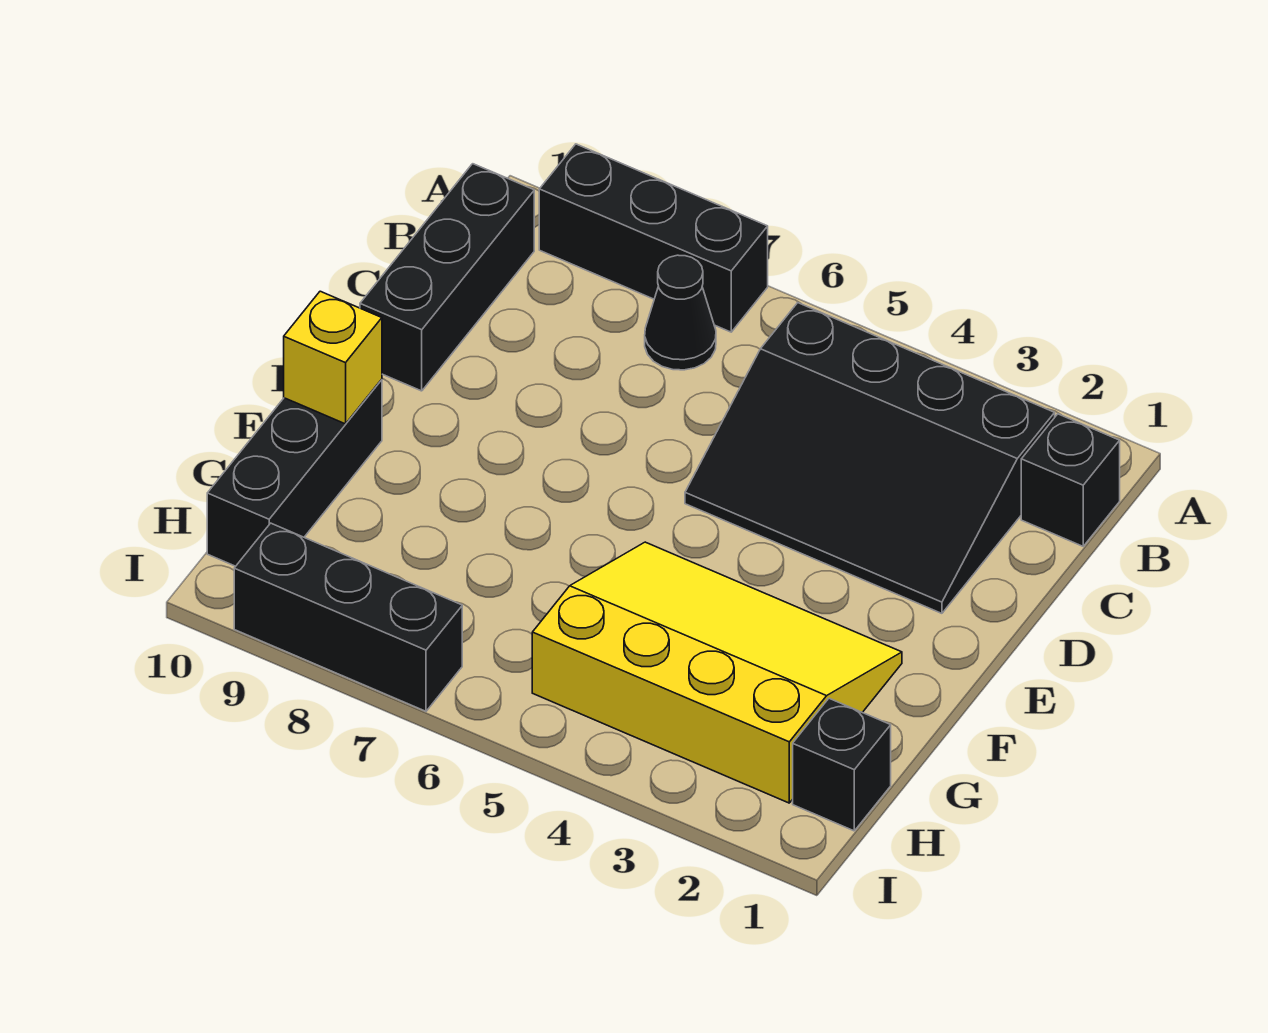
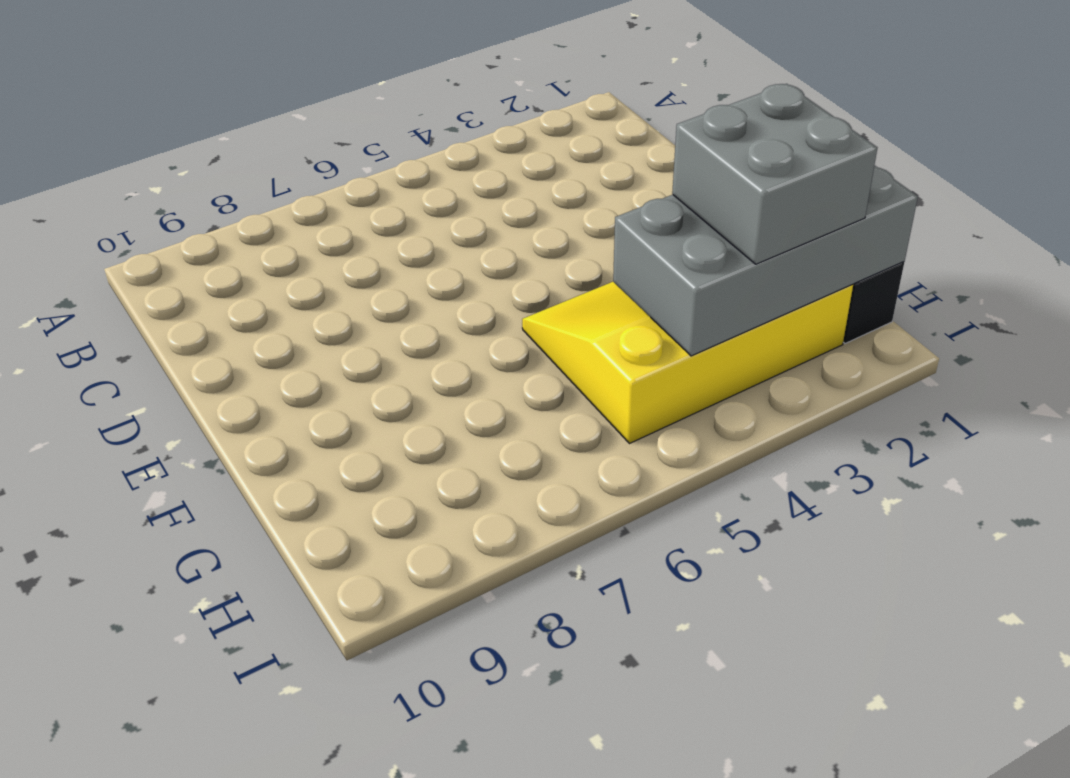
grey brick G1:H4 level 2 -> none
grey brick G2:H3 level 3 -> none
none -> black brick A7:A9 level 1
none -> black brick B1 level 1

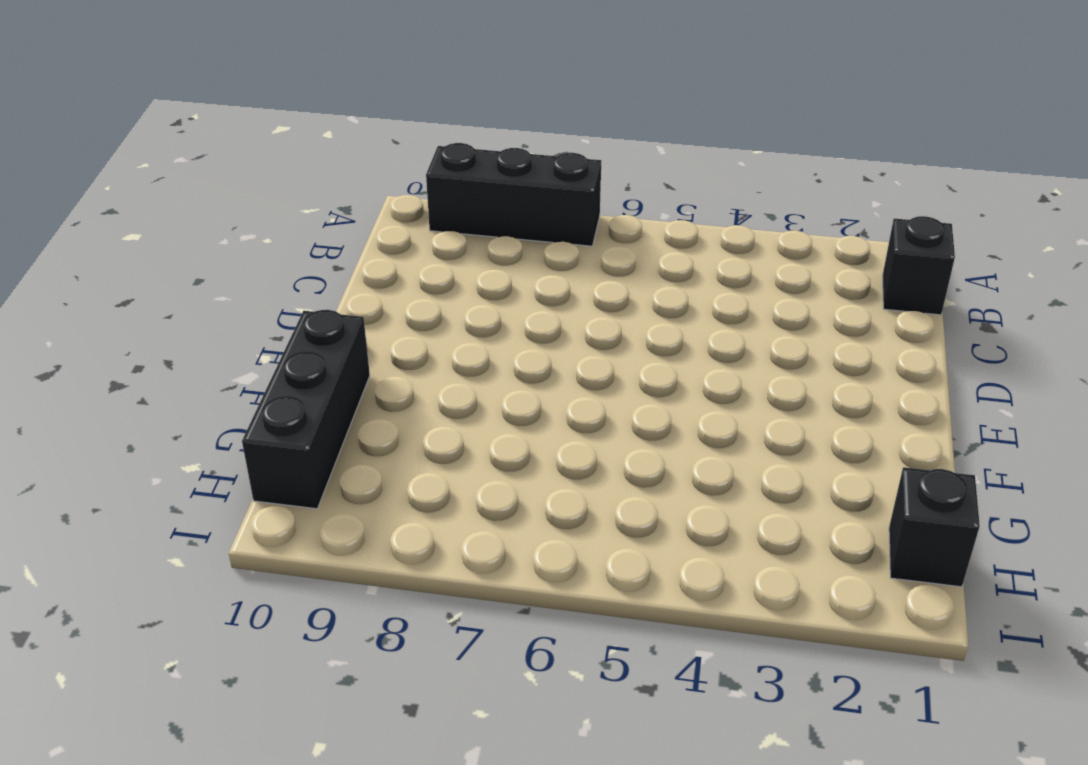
none -> black slope B2:D5 level 1 top B
none -> black cone B7 level 1

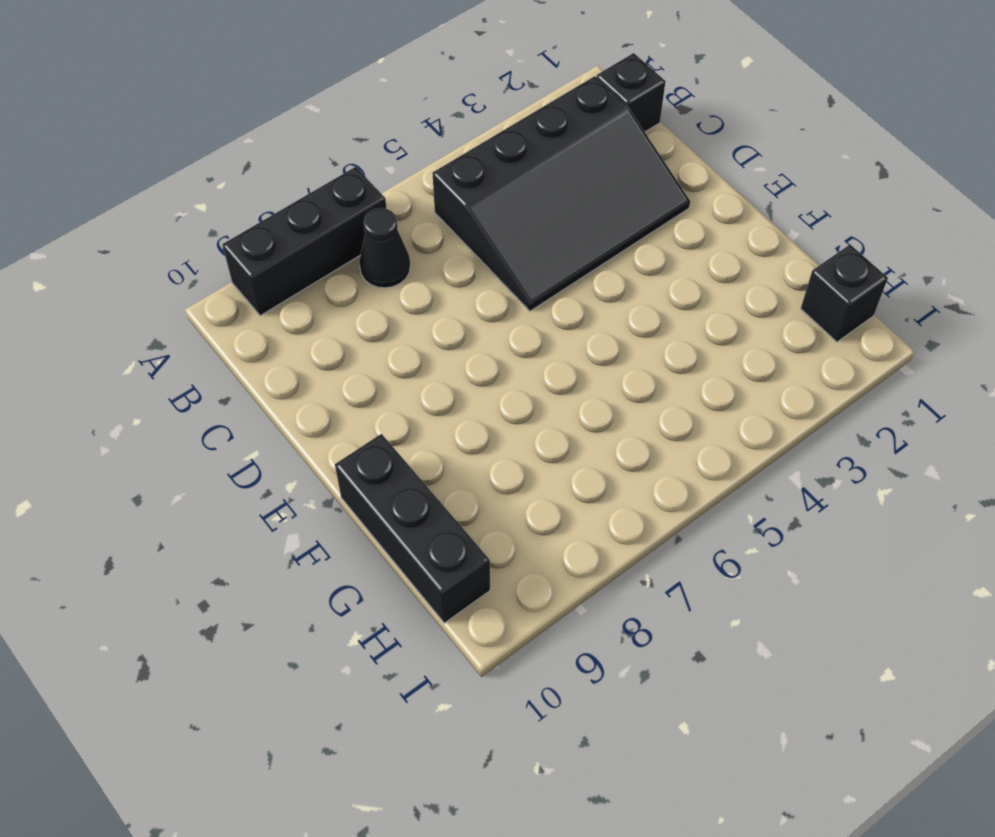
none -> black brick B10:D10 level 1
none -> yellow slope F2:H5 level 1 top H

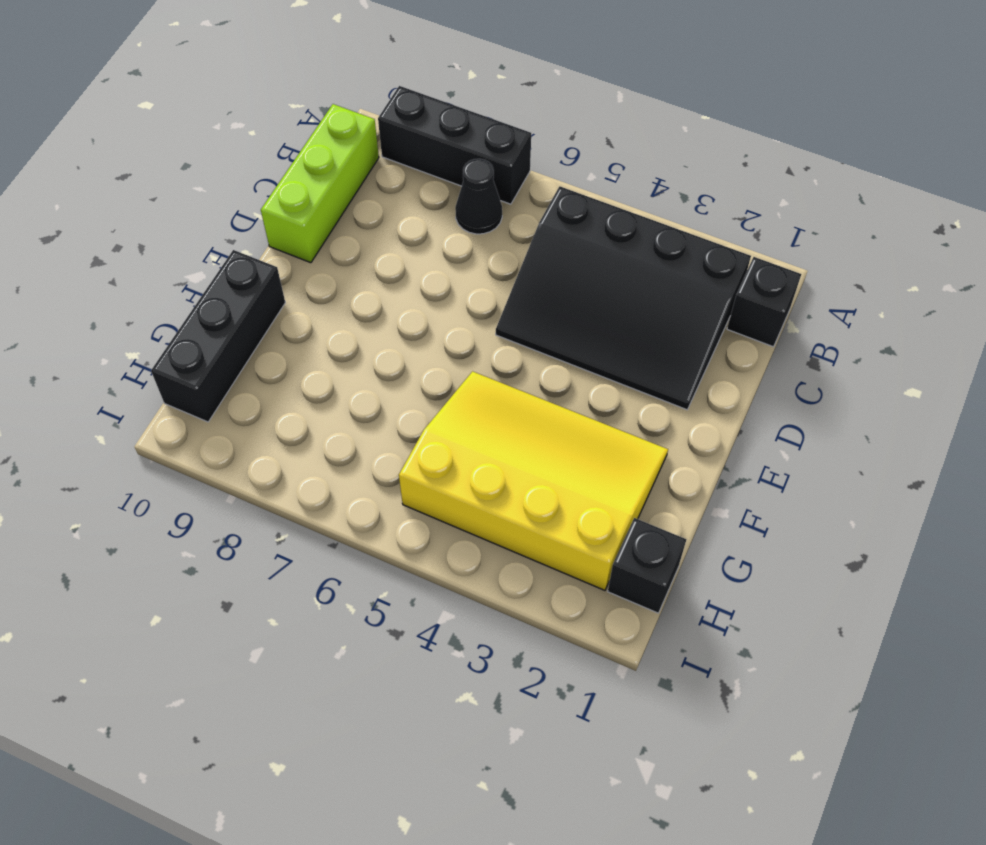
lime brick B10:D10 level 1 -> black brick B10:D10 level 1
none -> black brick I7:I9 level 1
none -> yellow brick F10 level 2

